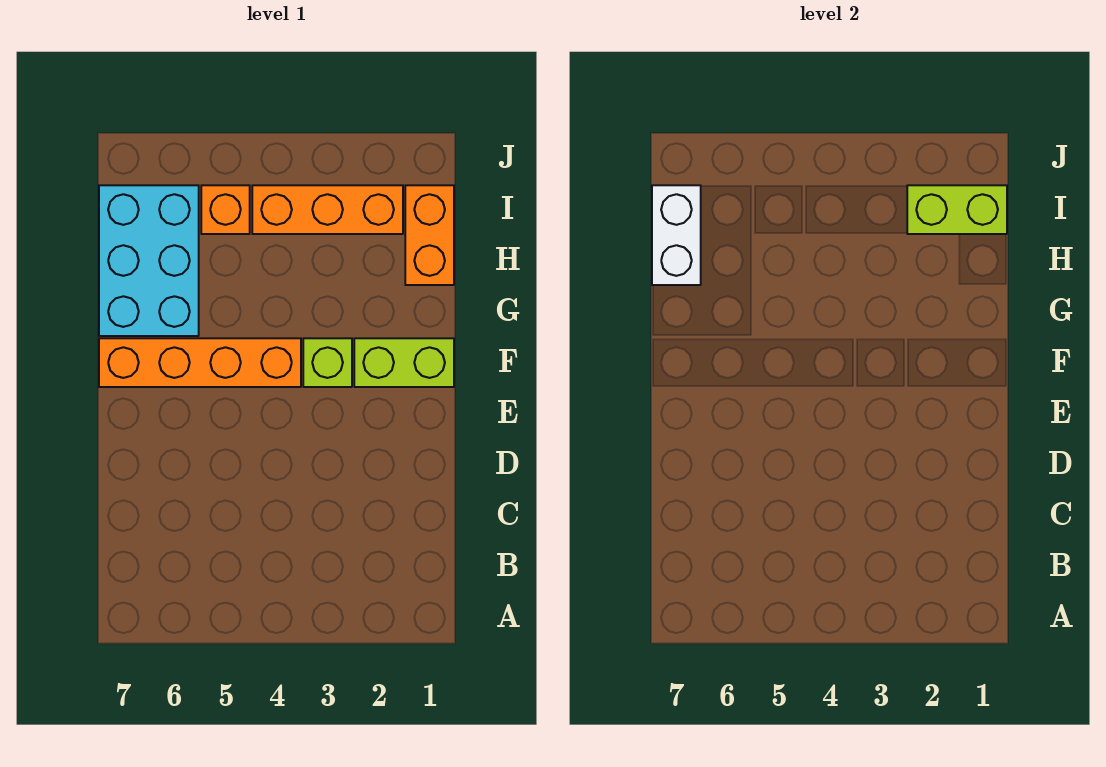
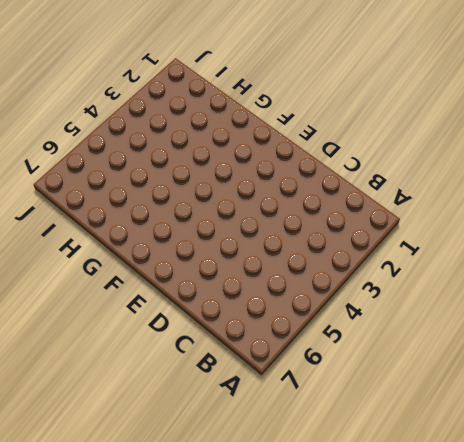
none -> lime brick F1:F2 level 1
none -> lime brick F3 level 1

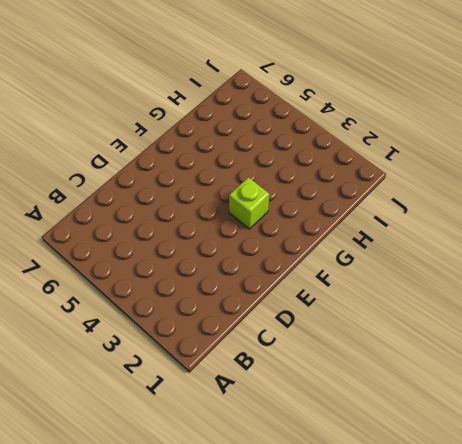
none -> lime brick F1:F2 level 1
none -> orange brick F4:F7 level 1

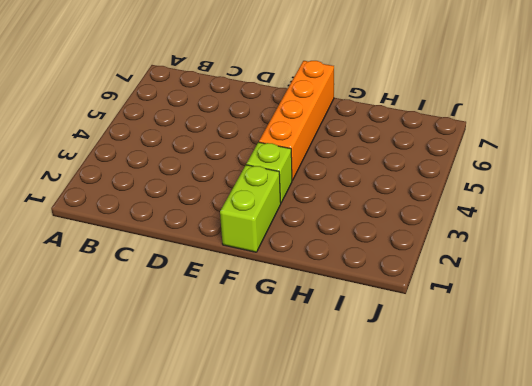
none -> cyan brick G6:I7 level 1
none -> orange brick H1:I1 level 1

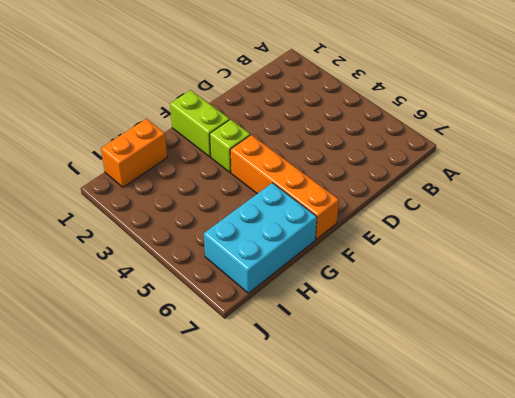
none -> orange brick I2:I4 level 1
none -> orange brick I5 level 1

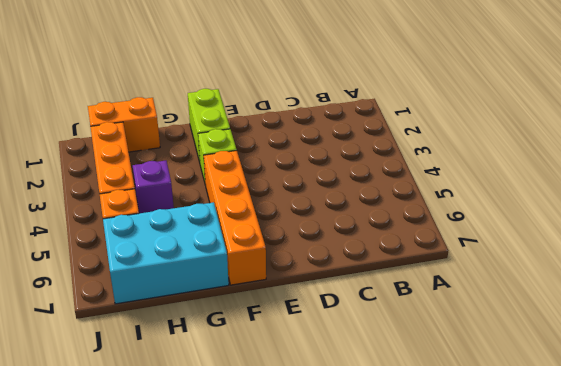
purple brick H4 level 1 -> none
none -> white brick H7:I7 level 2
none -> lime brick I1:I2 level 2

